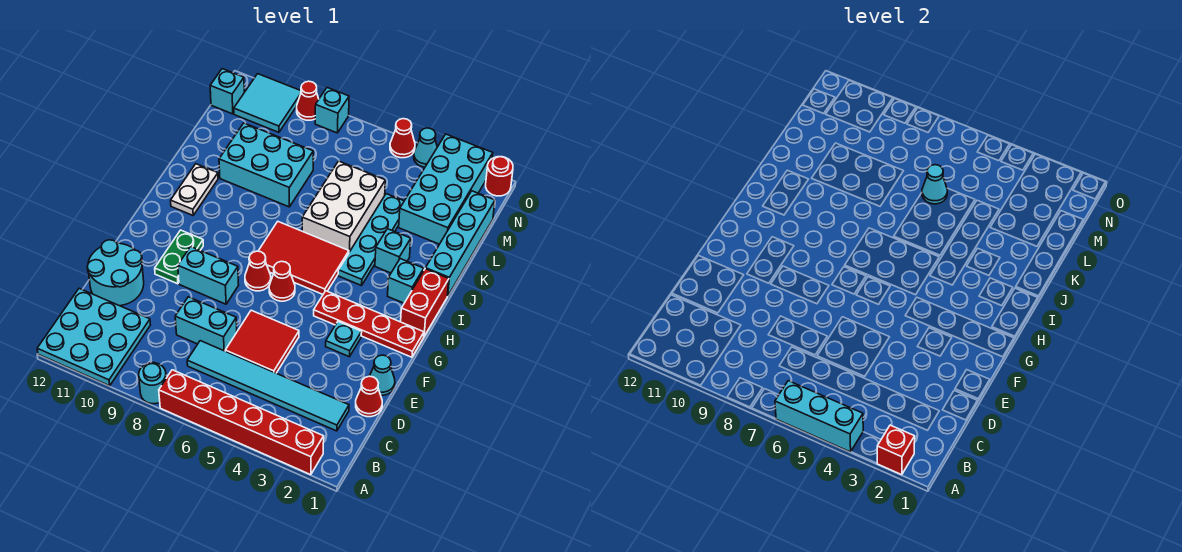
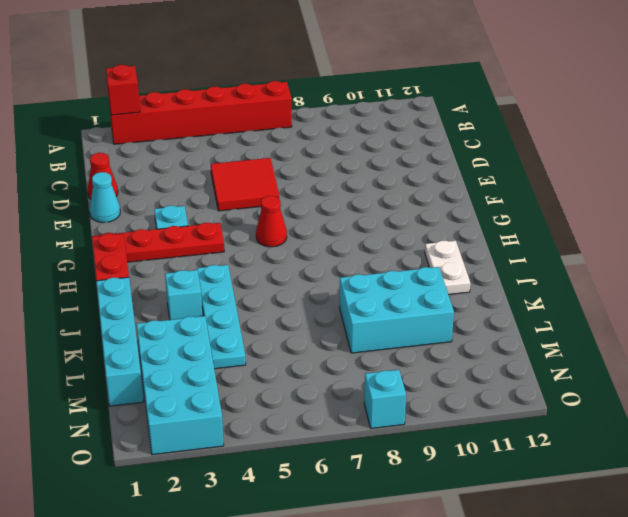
none -> cyan round brick A8 level 1
none -> cyan plate A10:C12 level 1
none -> cyan tile C2:C7 level 1
none -> cyan brick D7:D8 level 1

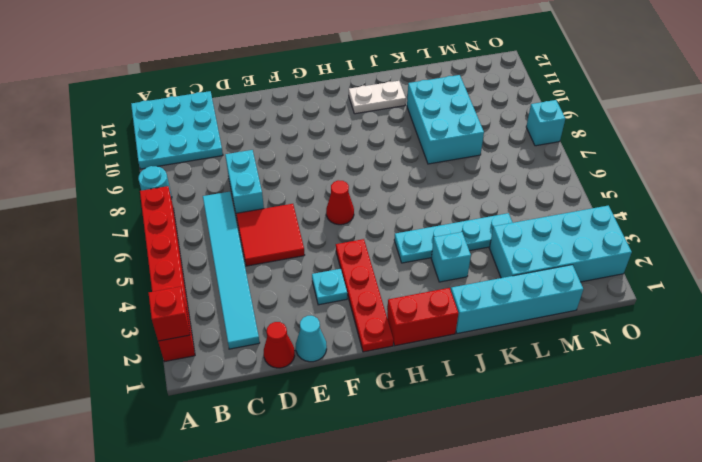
none -> cyan round brick D11:E12 level 1
none -> cyan brick F8:F9 level 1
none -> green plate F10:G10 level 1
none -> red cone G7 level 1

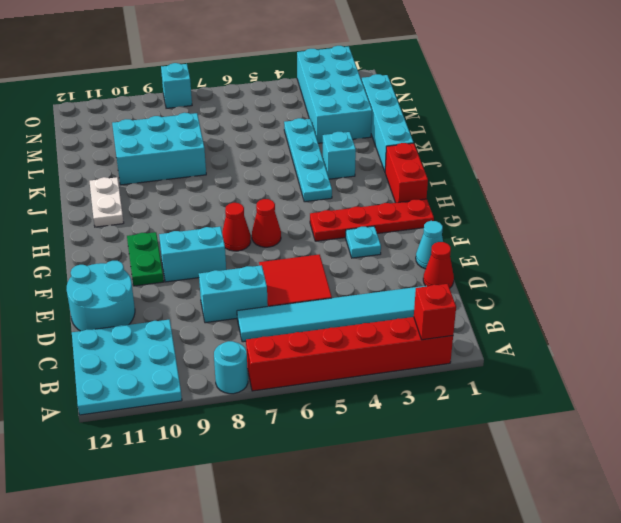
none -> red tile H5:I7 level 1
none -> cyan brick I2 level 1
none -> white brick J5:L6 level 1
none -> cyan tile N10:O11 level 1

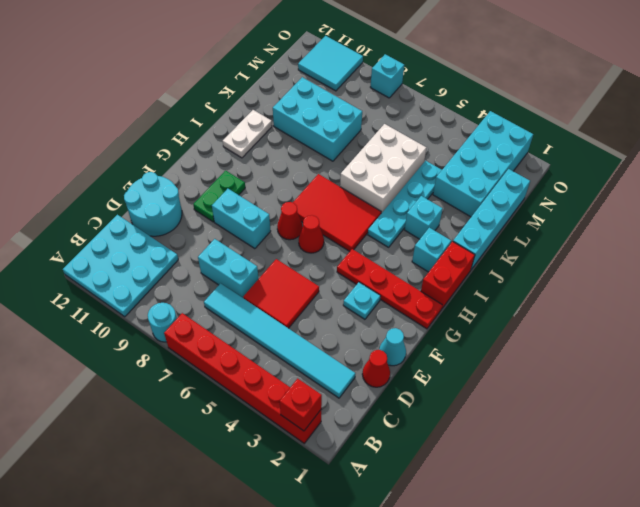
none -> cyan brick N12 level 1
none -> red round brick O1 level 1
none -> cyan cone O4 level 1
none -> red cone O5 level 1

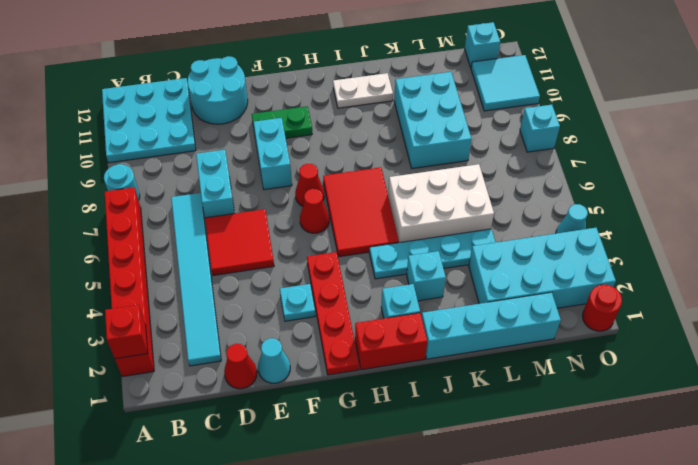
none -> red cone O5 level 1
none -> red cone O9 level 1
none -> cyan brick A4:A6 level 2
none -> cyan cone L6 level 2

